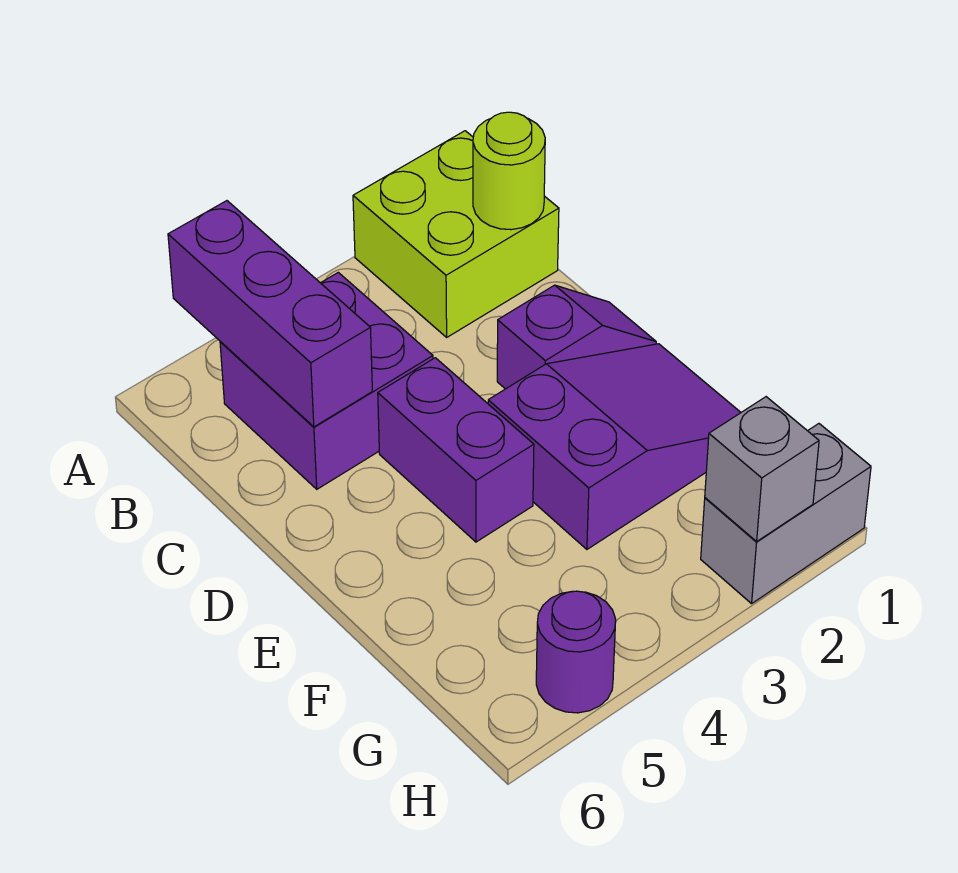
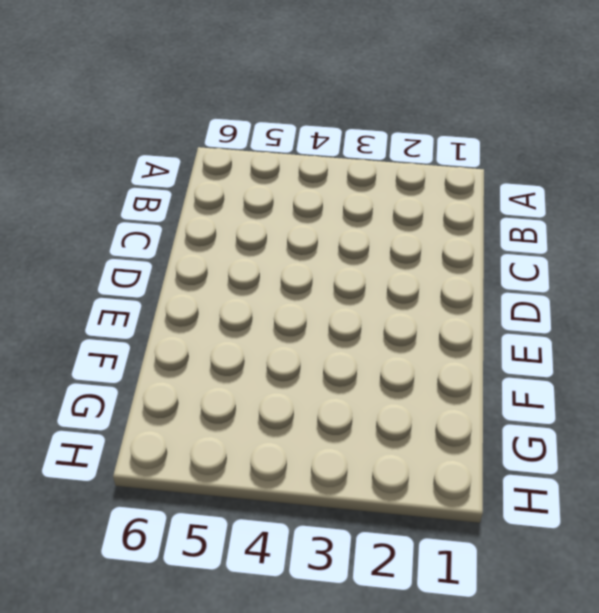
none -> lime brick A1:B2 level 1
none -> purple brick B4:C5 level 1

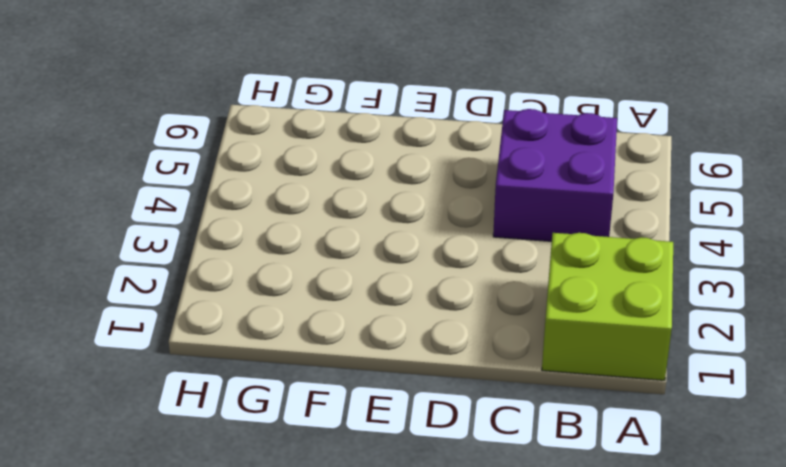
none -> purple slope D1:D2 level 1 top 2
none -> purple brick D4:E4 level 1

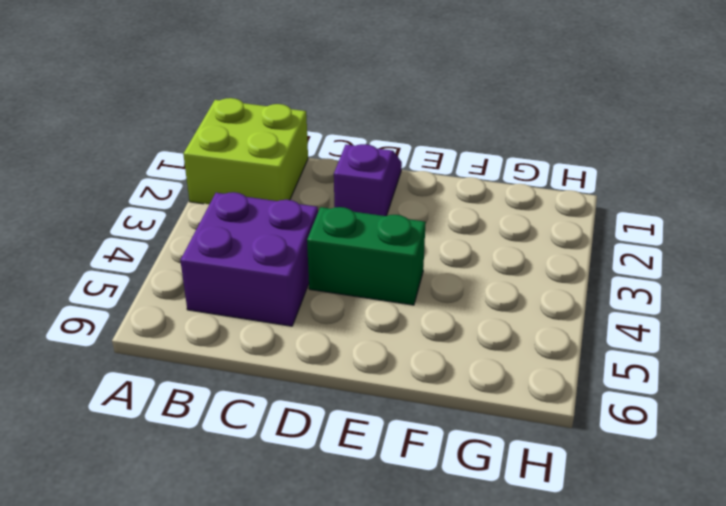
green brick D4:E4 level 1 -> purple brick D4:E4 level 1
none -> purple slope E1:F3 level 1 top 3
none -> grey brick H1:H2 level 1

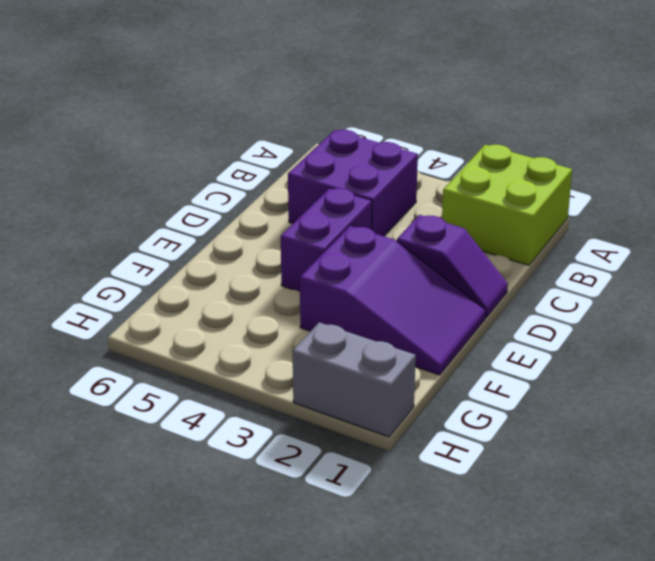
none -> purple round brick H5 level 1
none -> purple brick A5:C5 level 2

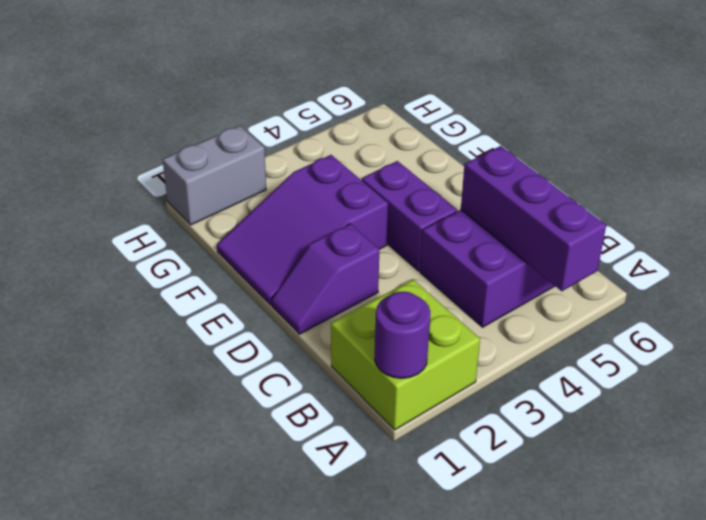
purple round brick A1 level 2 -> purple round brick H5 level 1
none -> lime round brick B1 level 2
none -> grey brick H2 level 2

